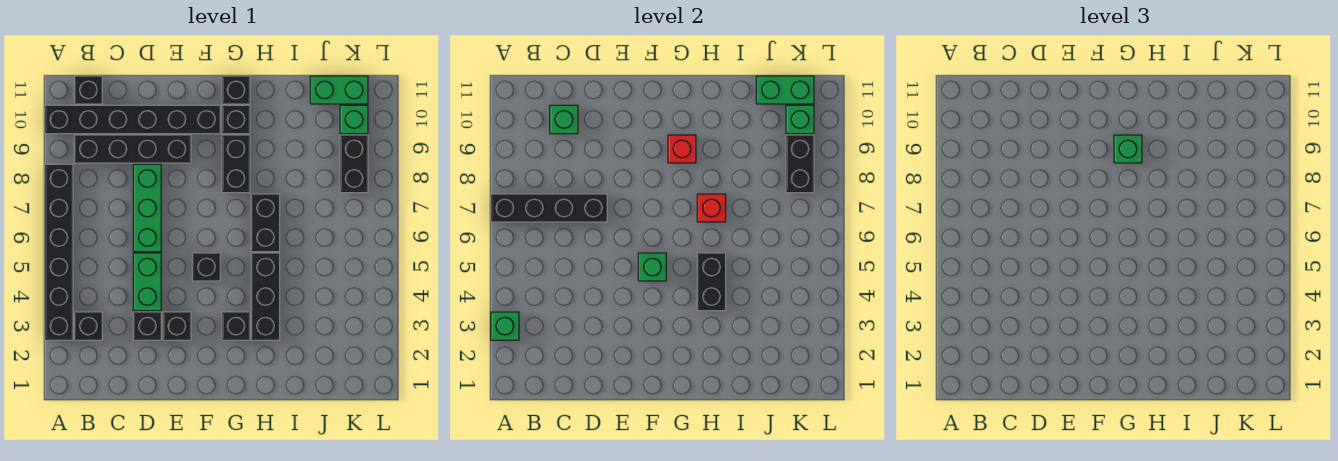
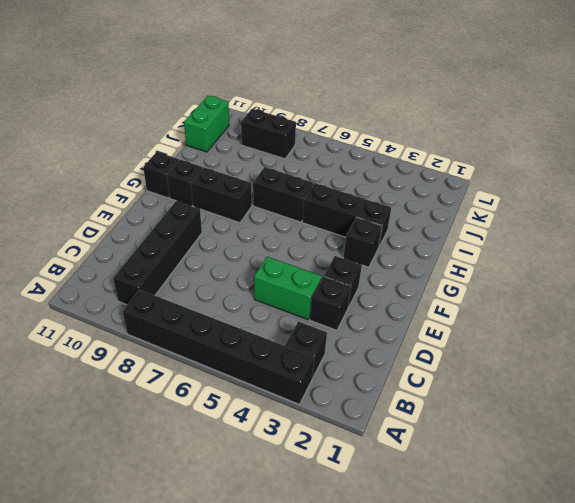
none -> black brick A10:F10 level 1
none -> black brick B11 level 1
none -> green brick D6:D8 level 1
none -> black brick F5 level 1

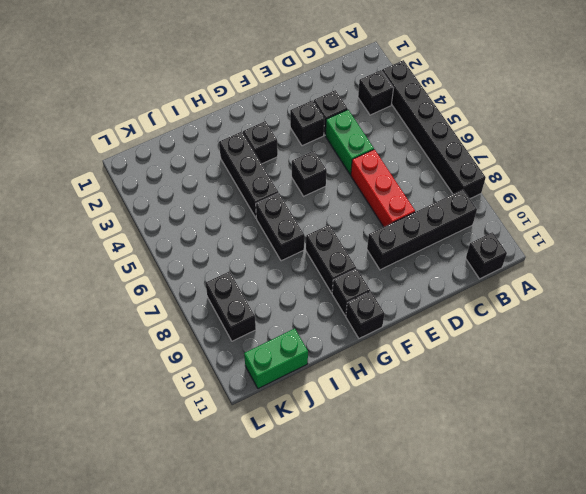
red brick D6:D8 level 1 -> green brick D6:D8 level 1
none -> black brick A10:F10 level 1
none -> green brick K10 level 1
none -> green brick A3 level 2
none -> black brick A7:D7 level 2

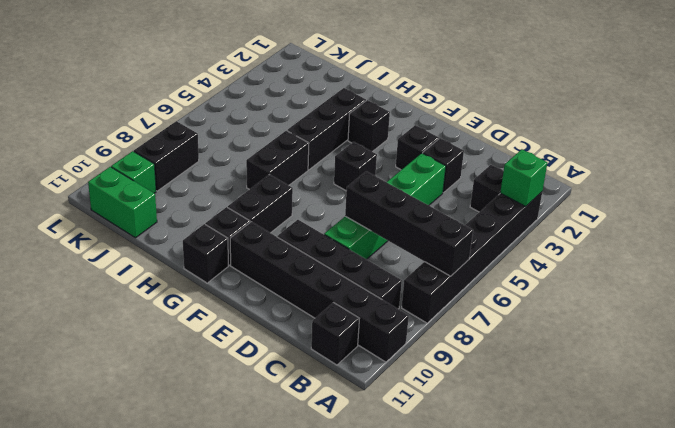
none -> green brick C10 level 2
none -> green brick F5 level 2
none -> red brick G9 level 2
none -> black brick H4:H5 level 2

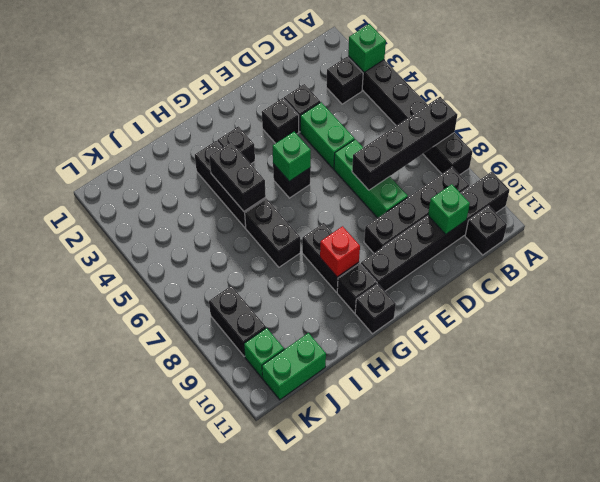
none -> red brick H7 level 2
none -> green brick J11:K11 level 2
none -> black brick K8:K9 level 2
none -> green brick K10 level 2

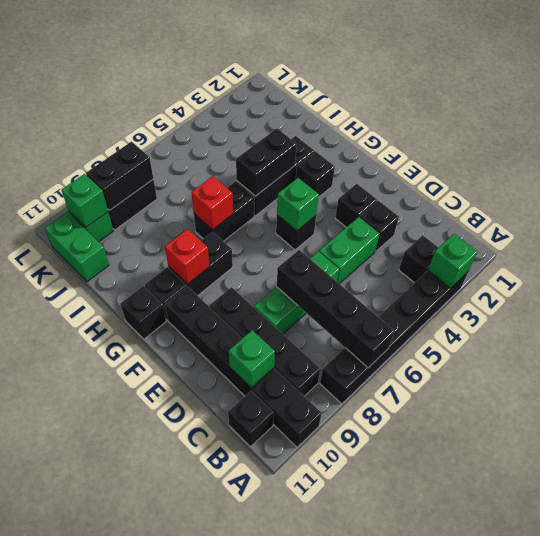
none -> green brick J11:K11 level 2
none -> green brick G9 level 3

